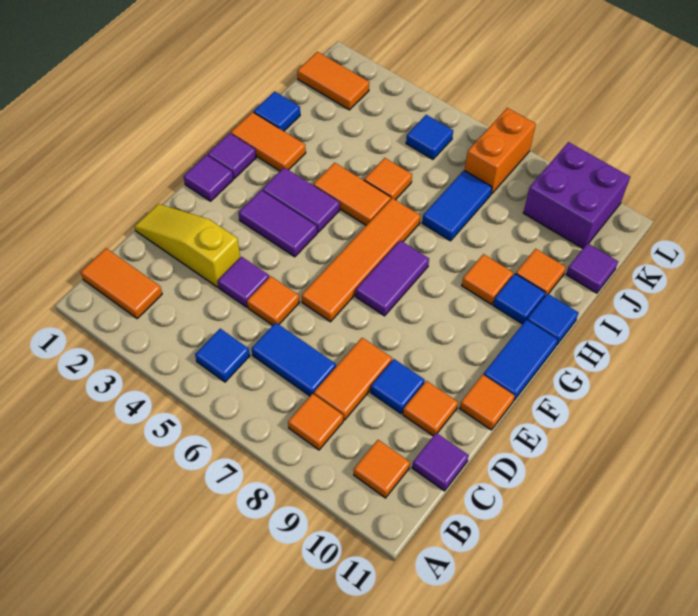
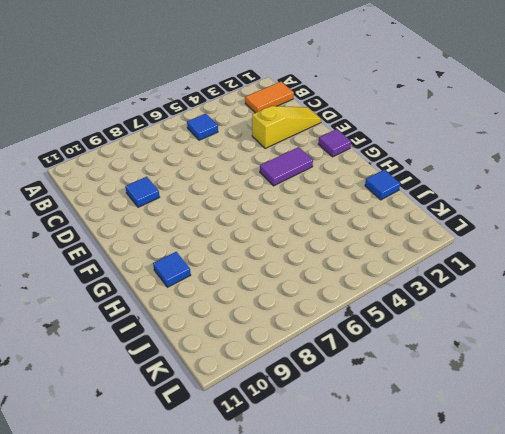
none -> orange tile B8 level 1
none -> orange tile B10 level 1
none -> blue tile C6:C7 level 1
none -> orange tile C8:D8 level 1

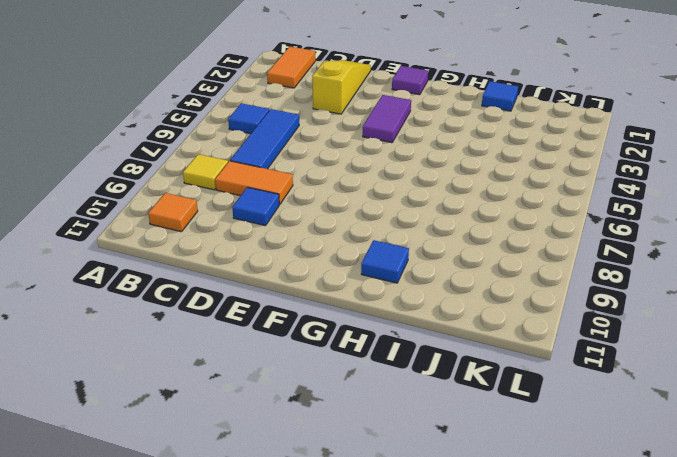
yellow tile B8 level 1 -> orange tile B8 level 1
blue tile C5:C7 level 1 -> blue tile C6:C7 level 1
none -> purple tile C11 level 1
none -> purple tile D4 level 1
none -> orange tile D5 level 1
none -> orange tile D10 level 1

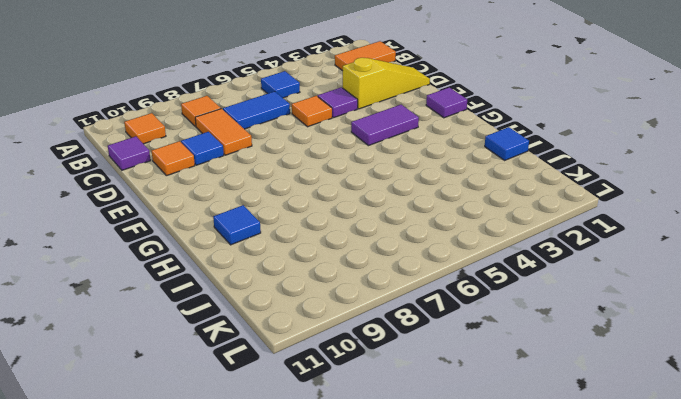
none -> orange tile E6:H6 level 1
none -> orange tile E11 level 1
none -> purple tile F7:G7 level 1
none -> blue tile F11:G11 level 1

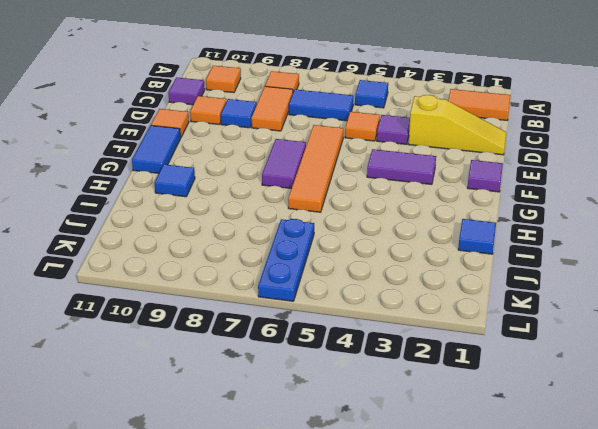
blue plate J6:L6 level 1 -> none
none -> purple tile G1 level 1
none -> purple tile G3:G4 level 1
none -> orange tile H1:H2 level 1
none -> orange tile H4:H5 level 1

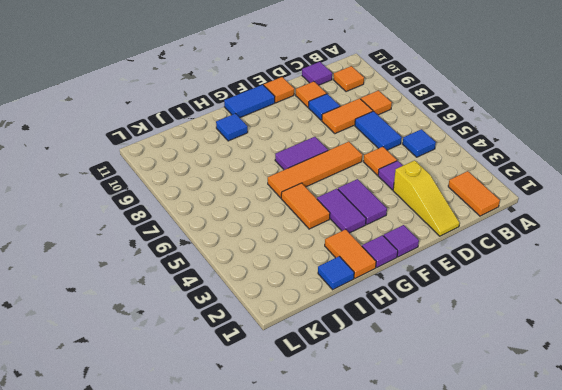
none -> orange tile H9 level 1
none -> blue tile H11 level 1
none -> orange tile I5 level 1
none -> blue tile I7:J7 level 1

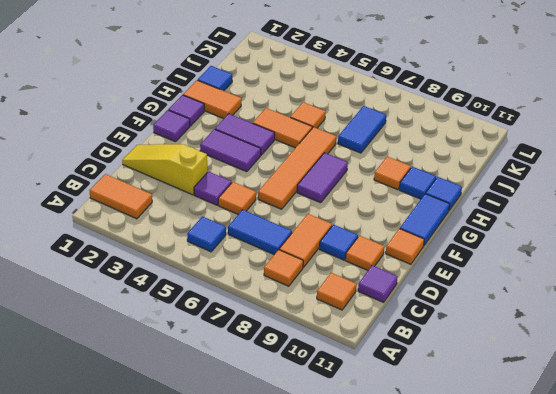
none -> orange tile I10 level 1
none -> purple tile J11 level 1
none -> orange tile K1:K2 level 1
none -> blue tile K5 level 1

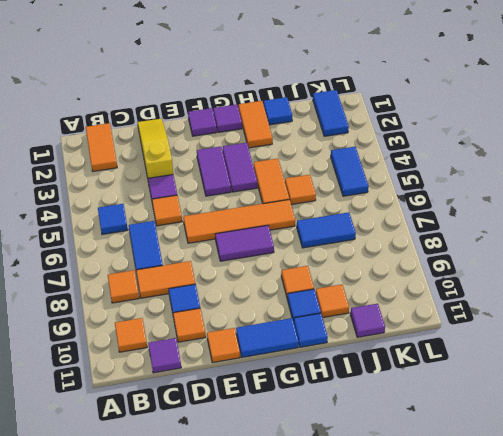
blue tile K1:K2 level 1 -> orange tile K1:K2 level 1
blue tile K4:K5 level 1 -> blue tile K5 level 1
none -> orange brick K7:L7 level 1
none -> purple brick K9:L10 level 1

